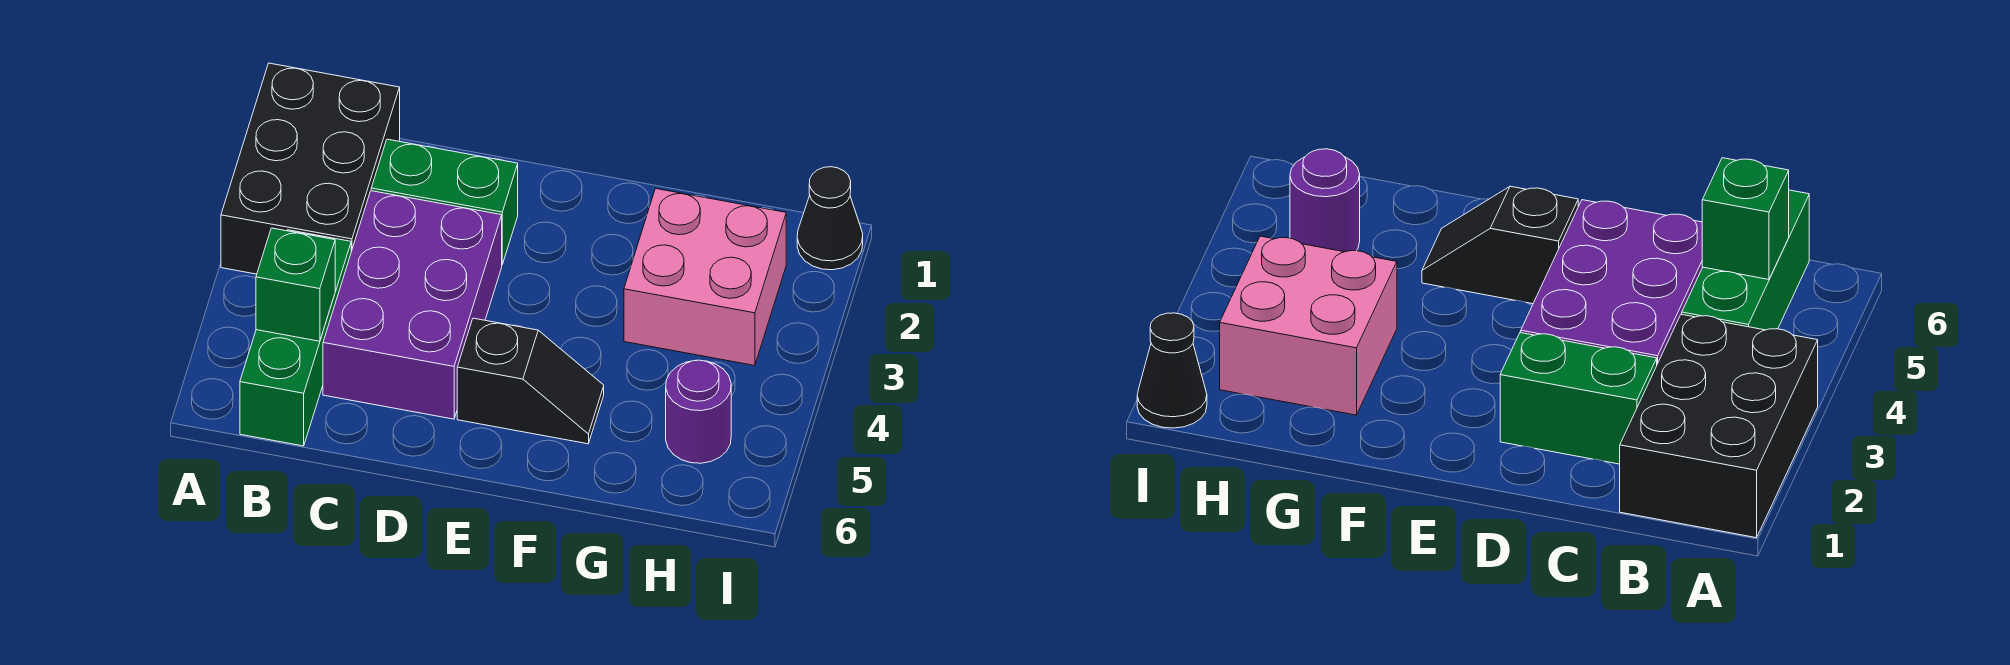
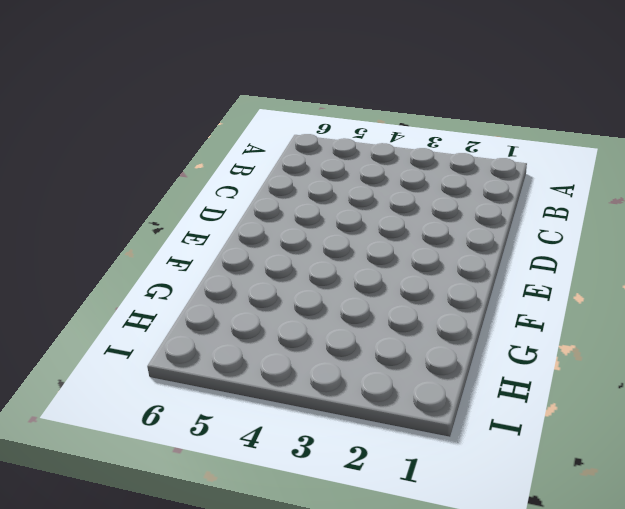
none -> black brick A1:B3 level 1
none -> green brick B4:B6 level 1

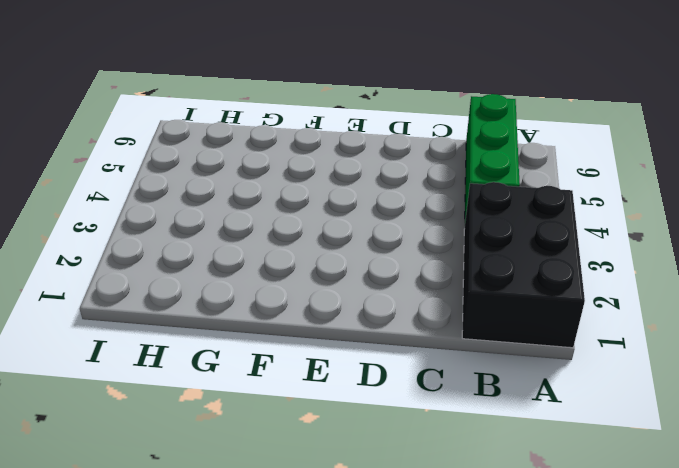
none -> green brick C2:D2 level 1
none -> purple brick C3:D5 level 1

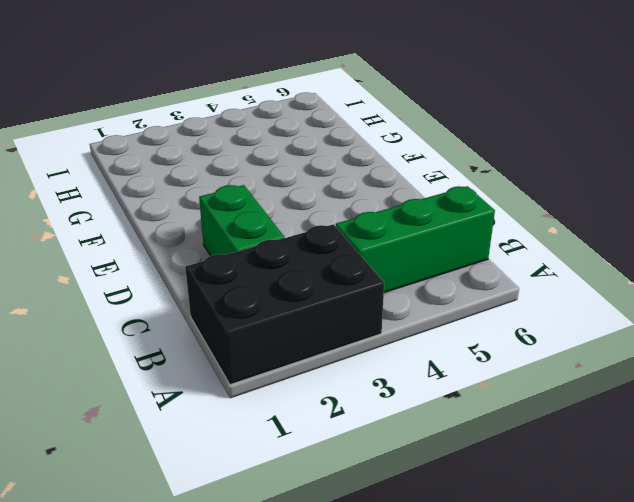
none -> purple brick C3:D5 level 1
none -> black slope E5:F5 level 1 top E

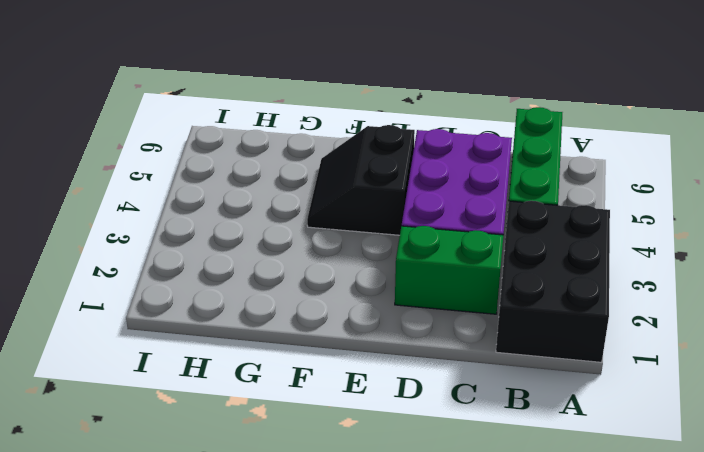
black slope E4:F5 level 1 top E -> black slope E5:F5 level 1 top E
none -> pink brick G2:H3 level 1
none -> purple round brick H5 level 1

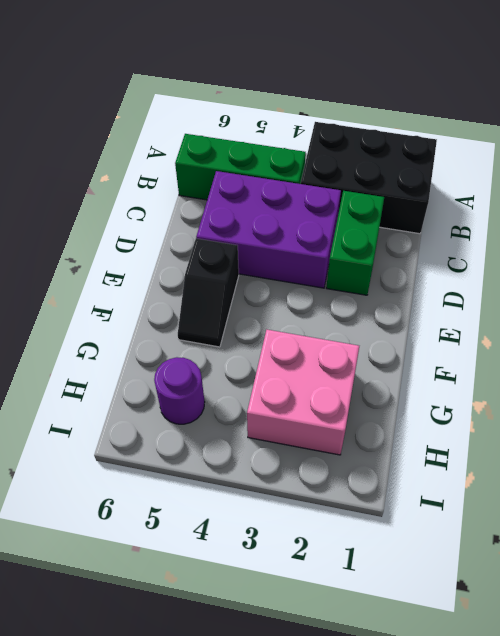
none -> black cone I1 level 1
none -> green brick B5 level 2

